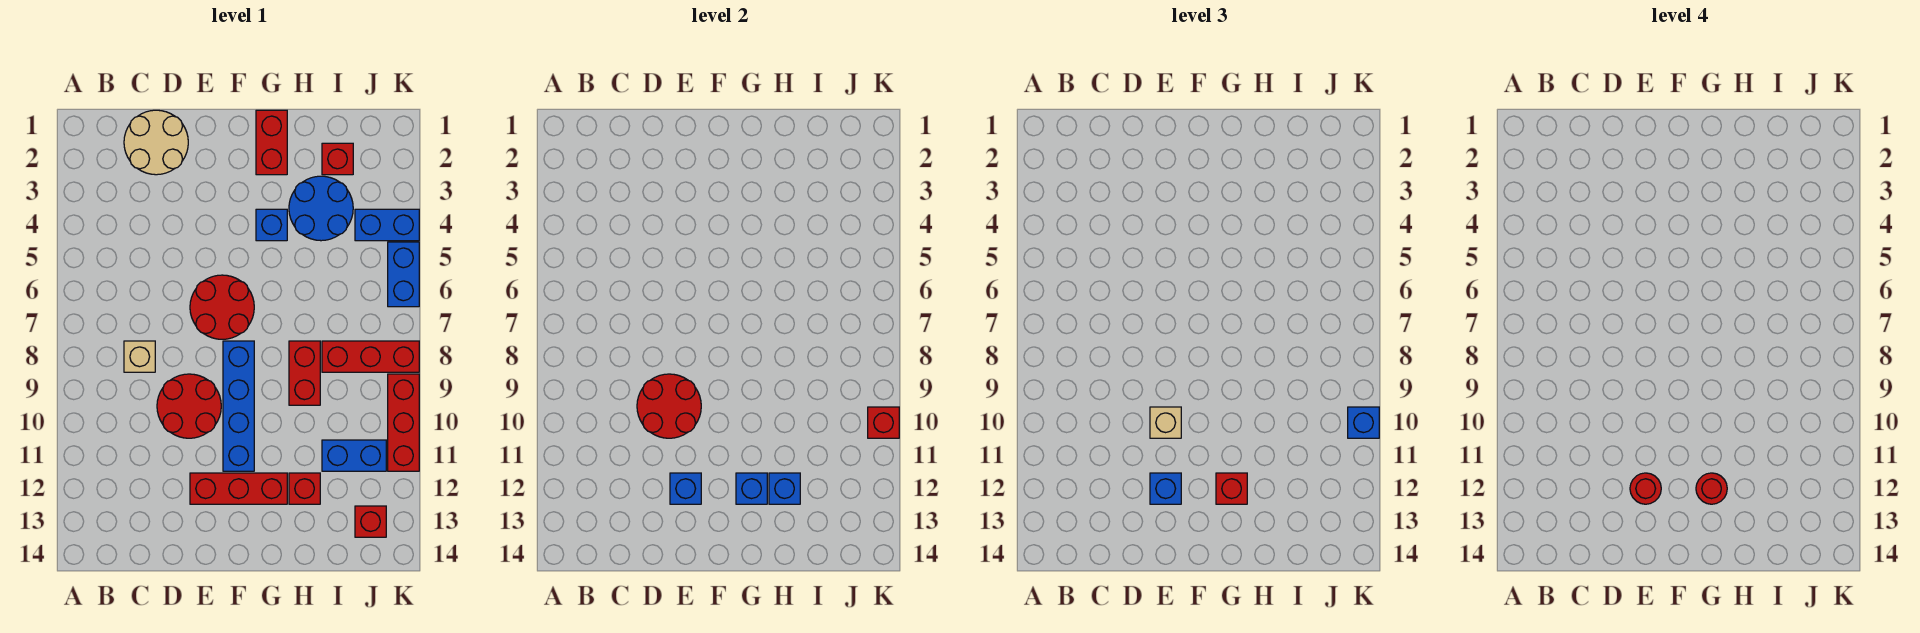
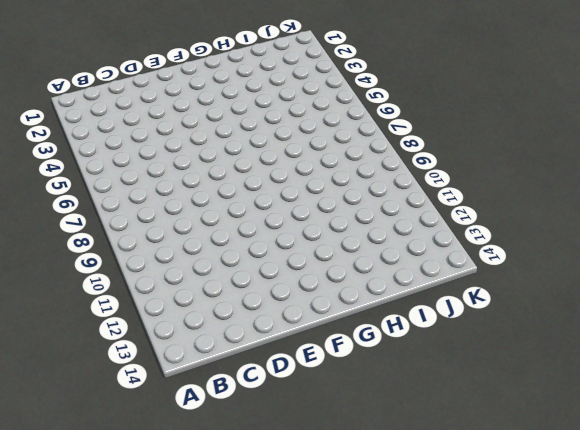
none -> tan round brick C1:D2 level 1
none -> tan brick C8 level 1
none -> red round brick D9:E10 level 1

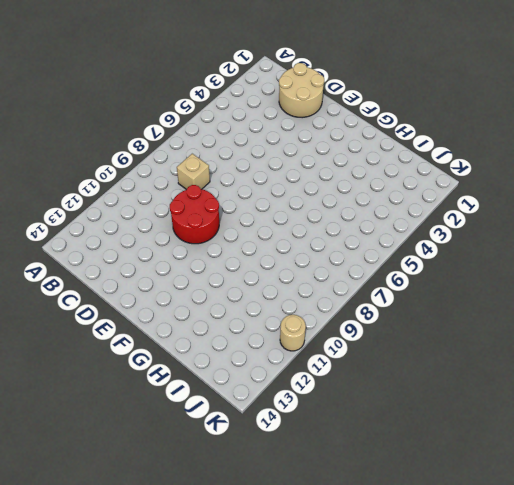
tan round brick K11 level 1 -> red brick K9:K11 level 1
none -> red round brick E6:F7 level 1
none -> red brick E12:G12 level 1
none -> blue brick F8:F11 level 1

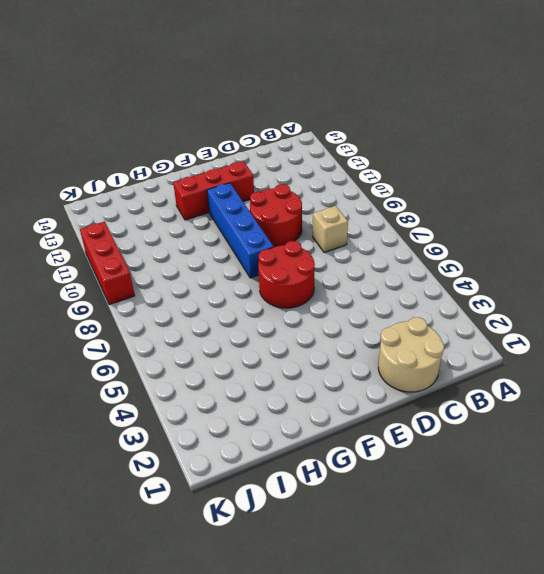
none -> red brick G1:G2 level 1
none -> blue brick G4 level 1
none -> blue round brick H3:I4 level 1

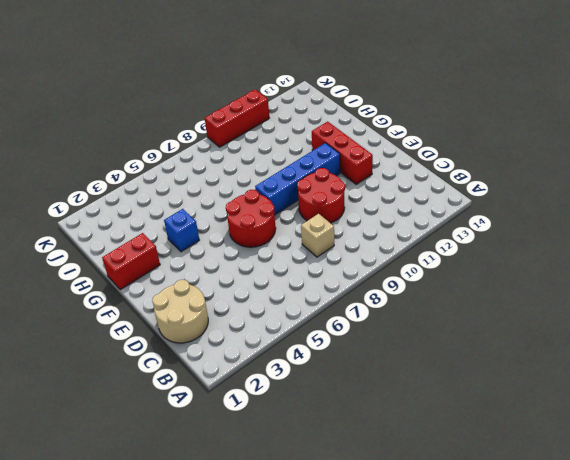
none -> blue round brick H3:I4 level 1
none -> red brick H8:H9 level 1
none -> red brick H12 level 1

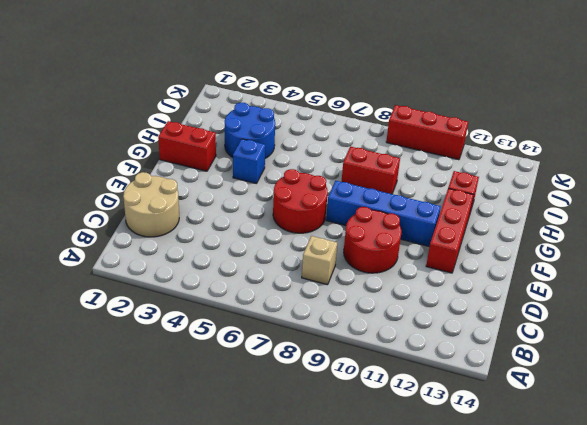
none -> red brick I2 level 1
none -> red brick I8:K8 level 1
none -> blue brick I11:J11 level 1

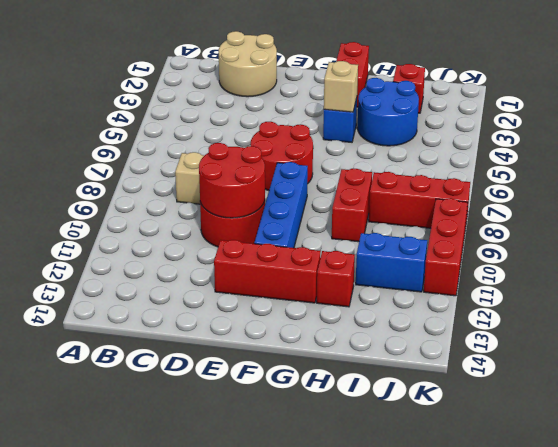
tan brick G4 level 2 -> tan brick E10 level 3
none -> blue brick J4:K4 level 1
none -> red brick J13 level 1
none -> blue brick K5:K6 level 1

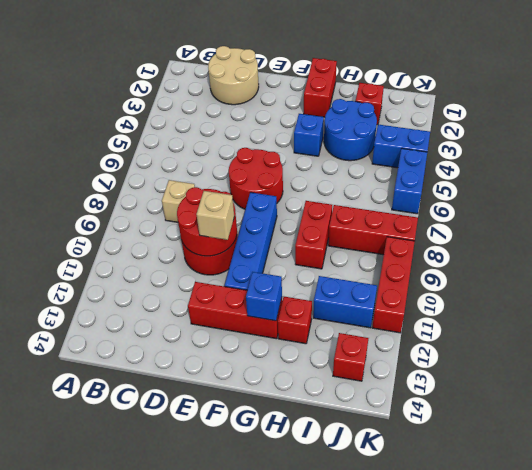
none -> blue brick E12 level 2
none -> blue brick H12 level 2
none -> red brick K10 level 2

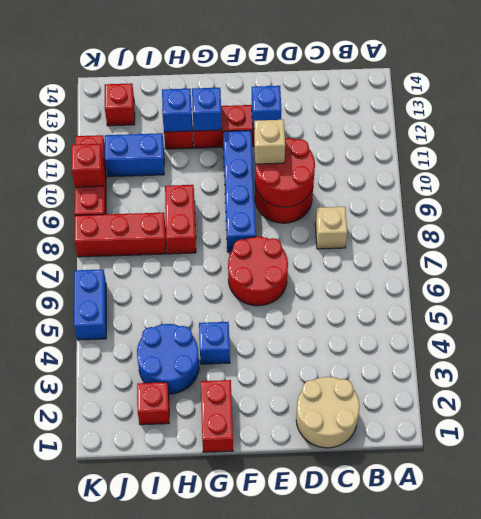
none -> blue brick J4:K4 level 1
none -> blue brick E12 level 3
none -> red brick G12 level 3

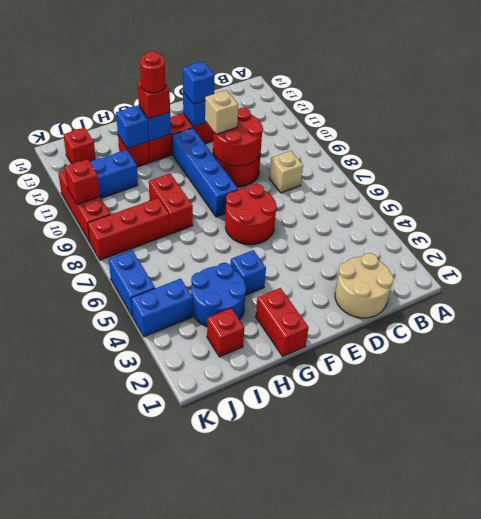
none -> blue brick K10 level 3
none -> red round brick E12 level 4

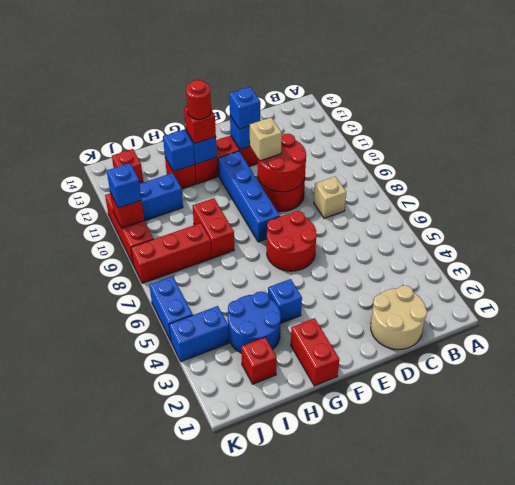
none -> red round brick E12 level 4

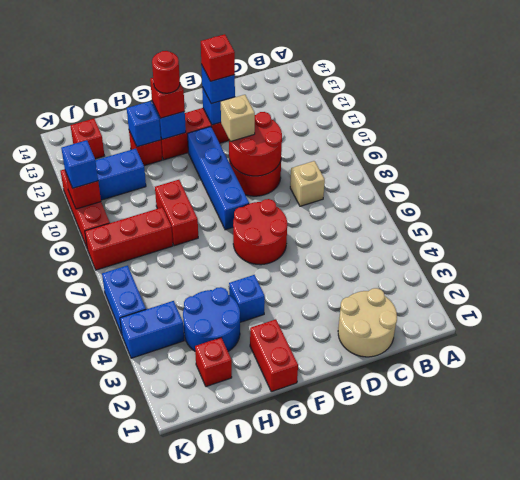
red brick E12 level 4 -> red round brick E12 level 4

